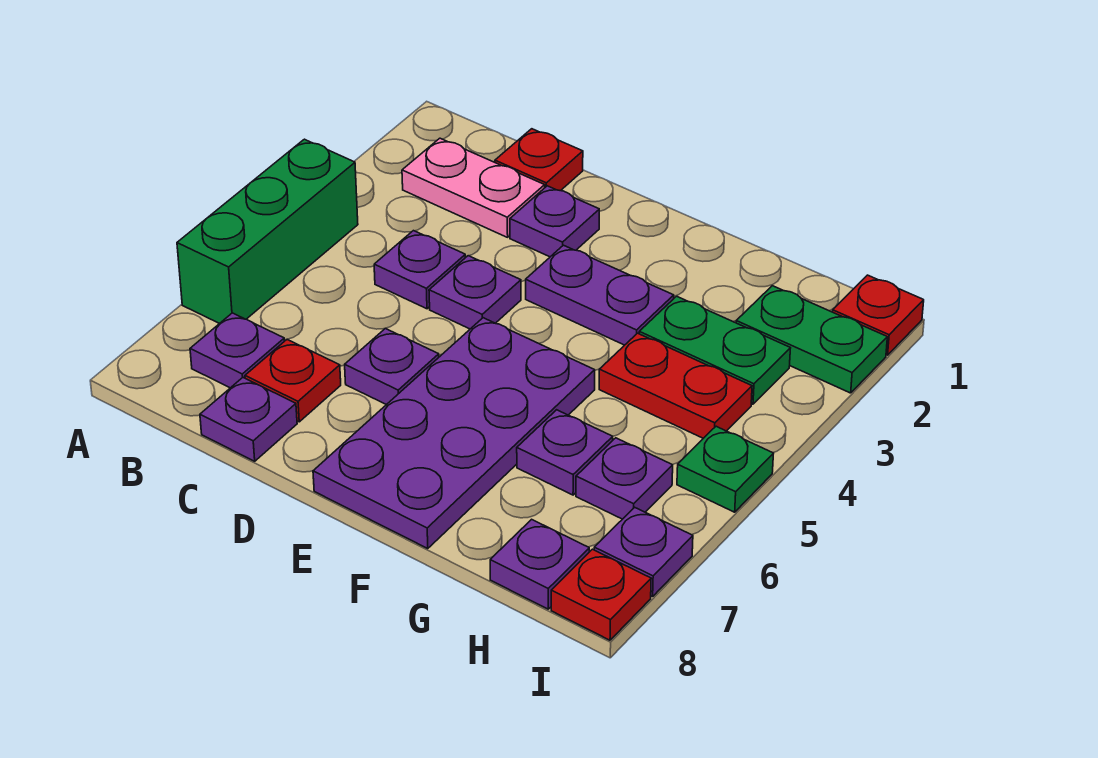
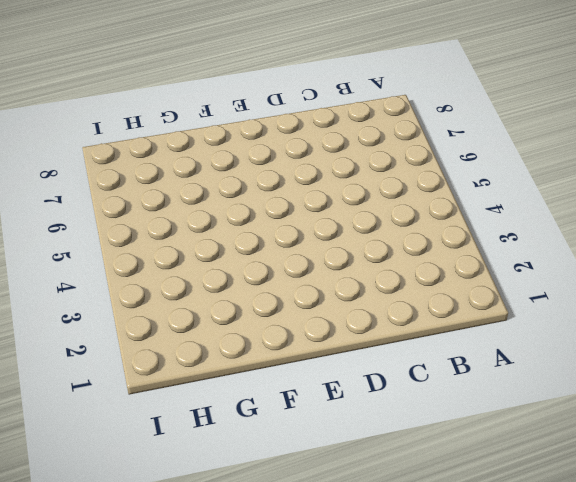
none -> green brick A4:A6 level 1
none -> pink plate B2:C2 level 1
none -> purple plate B7 level 1

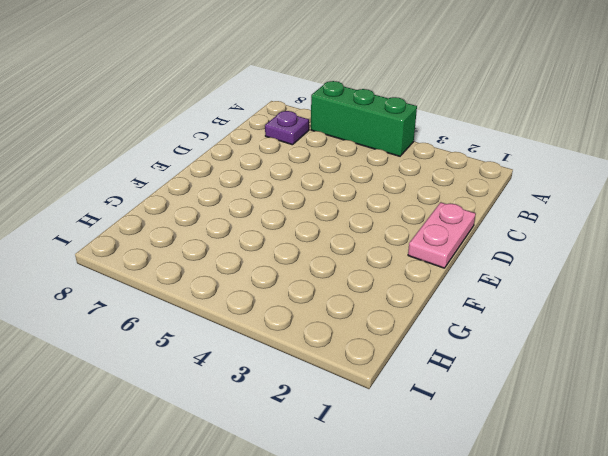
pink plate D1:E1 level 1 -> pink plate B2:C2 level 1
none -> red plate C1 level 1
none -> purple plate C4 level 1
none -> red plate C7 level 1

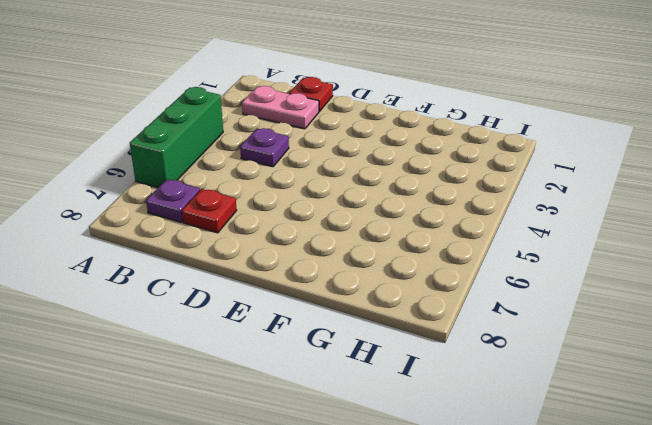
none -> purple plate C8 level 1
none -> purple plate D2 level 1
none -> purple plate D4 level 1

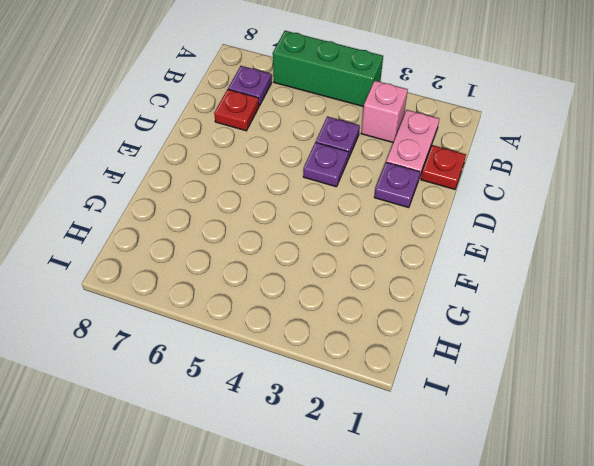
pink brick B3 level 1 -> none
none -> purple plate C8 level 1
none -> purple plate D6 level 1
none -> purple plate E3:F3 level 1

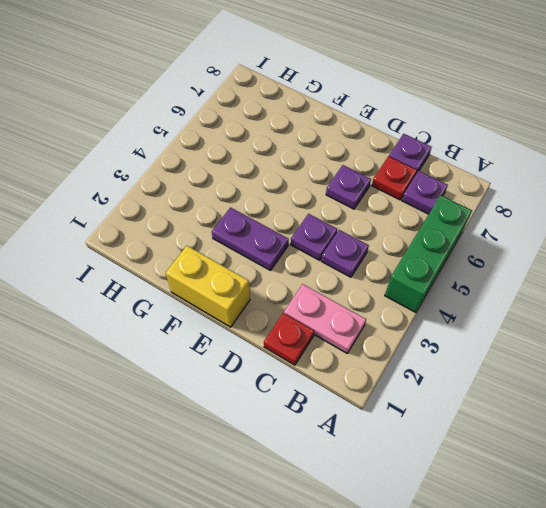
yellow brick E1:F1 level 1 -> none
none -> purple plate D2 level 1
none -> purple plate E5:F8 level 1
none -> green plate G3:H3 level 1

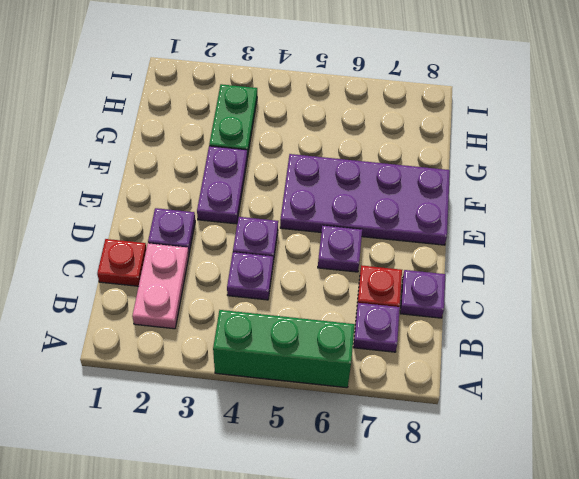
none -> red plate G4:H4 level 1
none -> purple plate G6 level 1
none -> green plate H2:I2 level 1

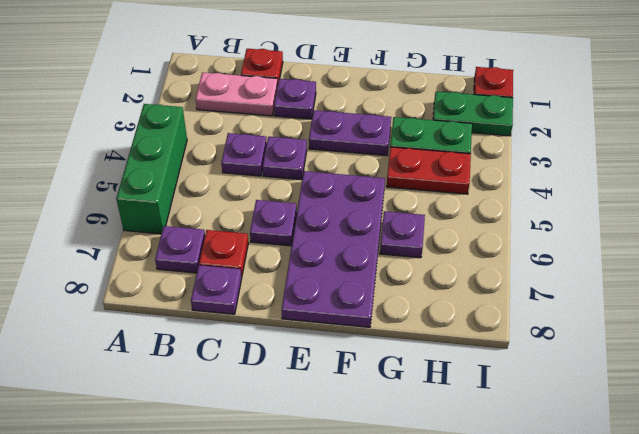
none -> purple plate H6 level 1
none -> purple plate H8 level 1
none -> green plate I5 level 1

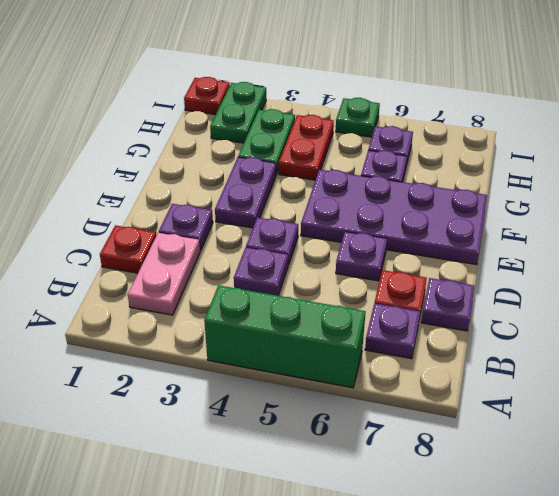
none -> purple plate H8 level 1
none -> purple plate I7 level 1
none -> red plate I8 level 1

